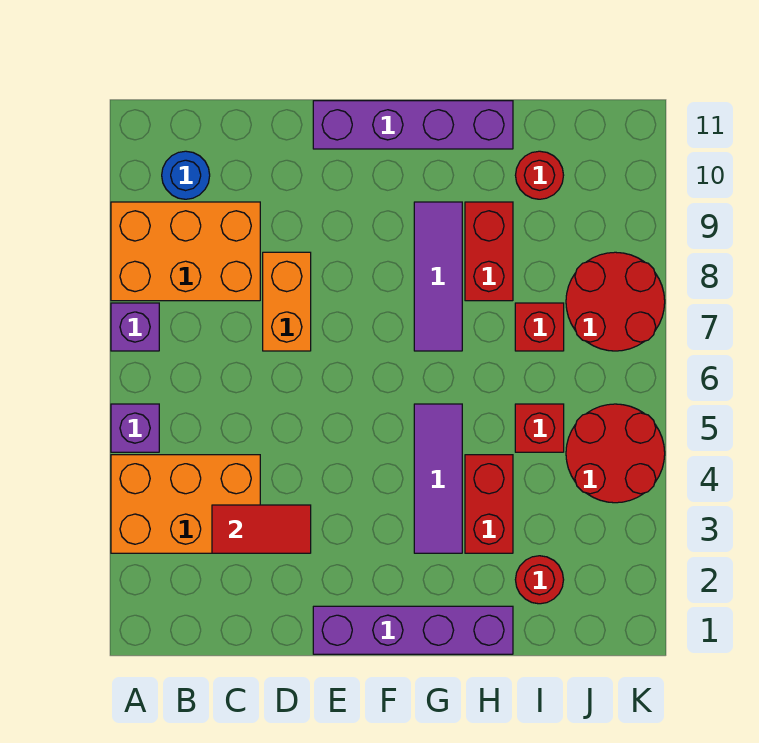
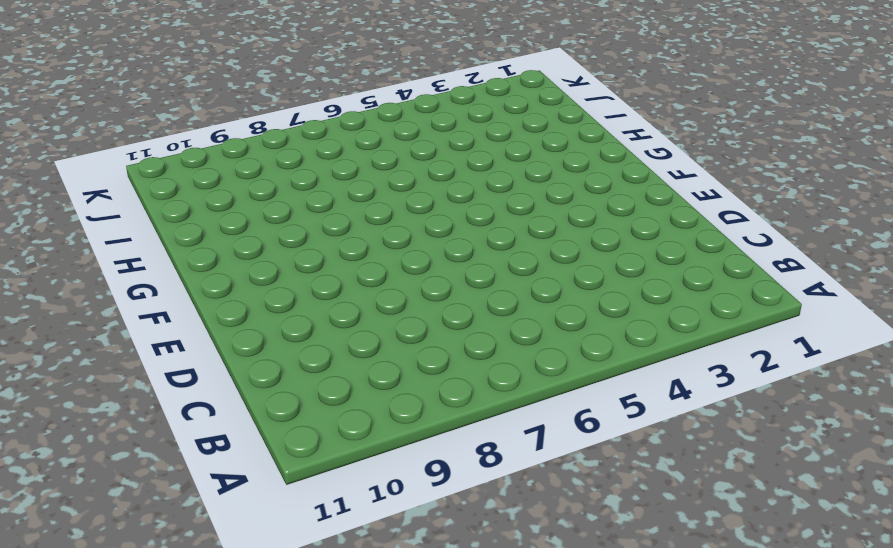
none -> orange brick A3:C4 level 1
none -> purple brick A5 level 1
none -> purple brick A7 level 1

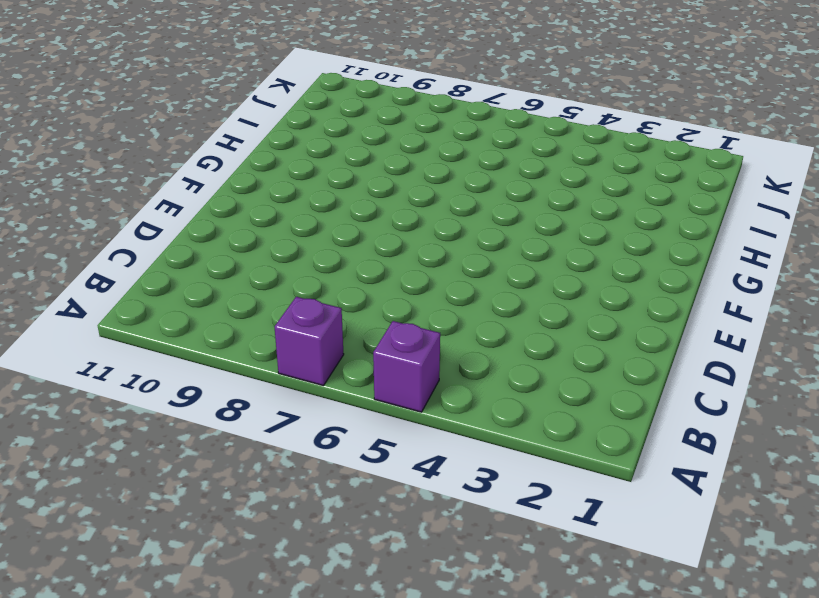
none -> orange brick A3:C4 level 1
none -> orange brick A8:C9 level 1
none -> blue round brick B10 level 1

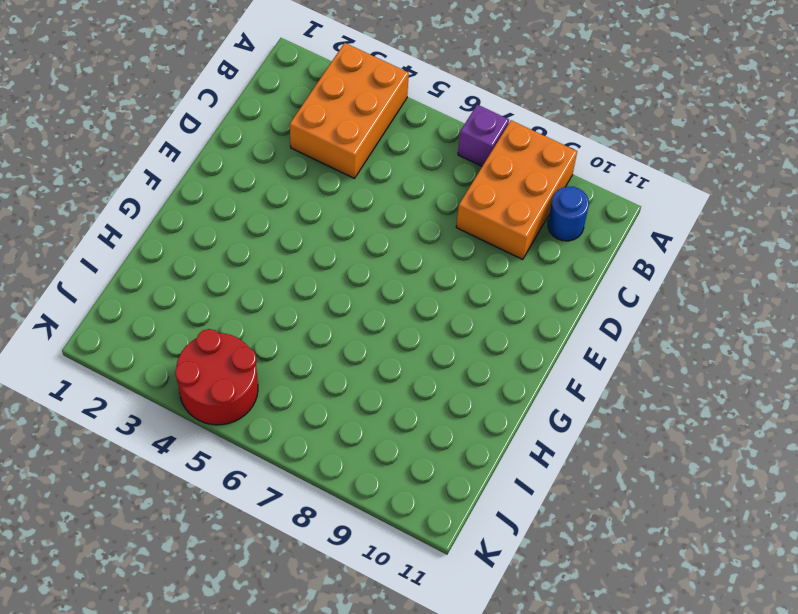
none -> purple brick A5 level 1
none -> orange brick D7:D8 level 1
none -> purple brick E1:H1 level 1

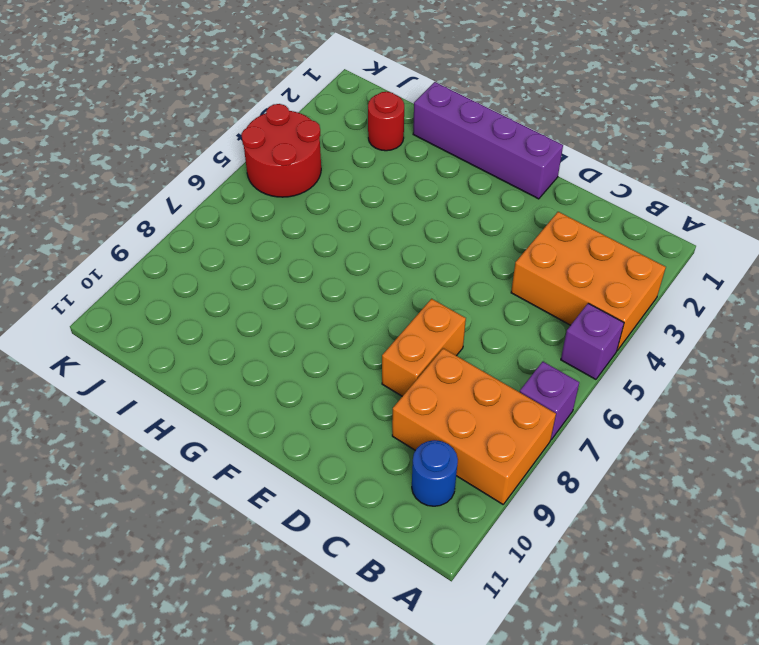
none -> purple brick E11:H11 level 1
none -> purple tile G3:G5 level 1
none -> purple tile G7:G9 level 1

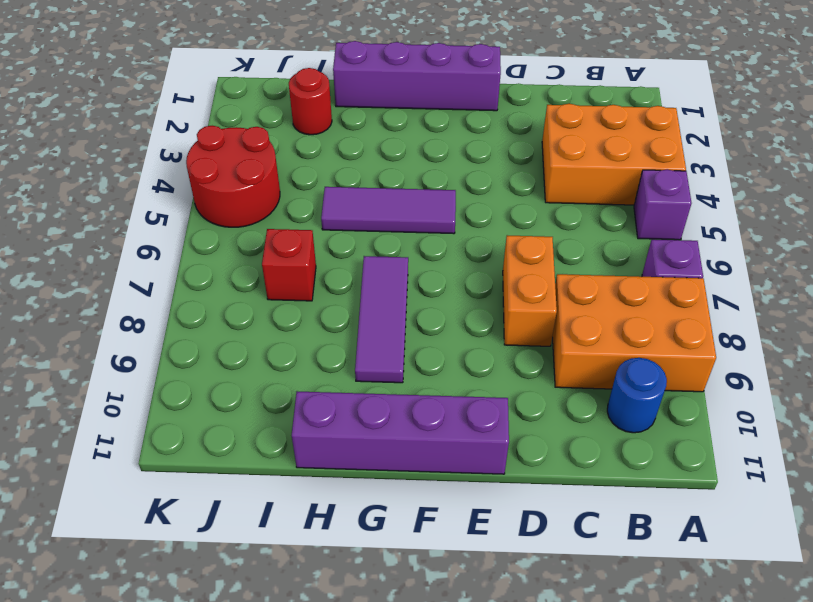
purple tile F5:H5 level 1 -> purple tile G3:G5 level 1
none -> red brick H3:H4 level 1
none -> red brick H8:H9 level 1
none -> red brick I5 level 1

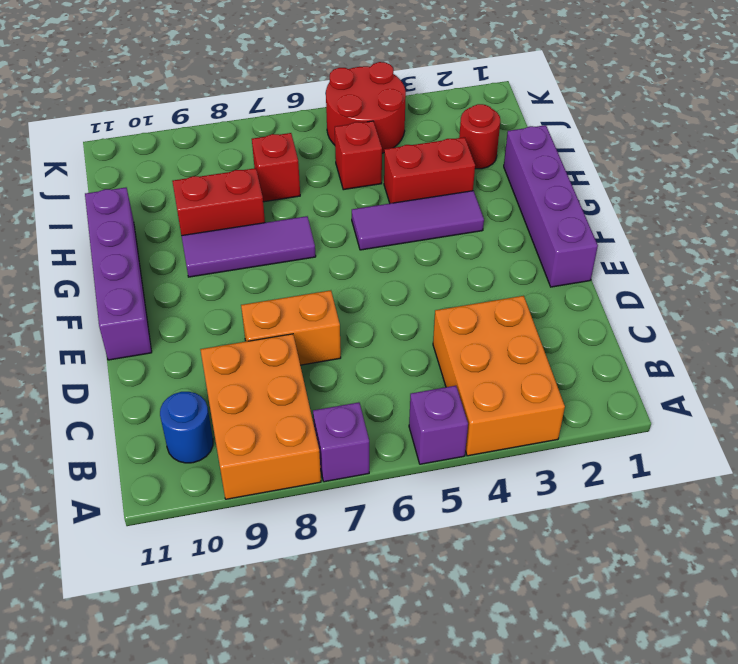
none -> red round brick I10 level 1
none -> red round brick J7:K8 level 1
none -> red tile C3:D3 level 2

